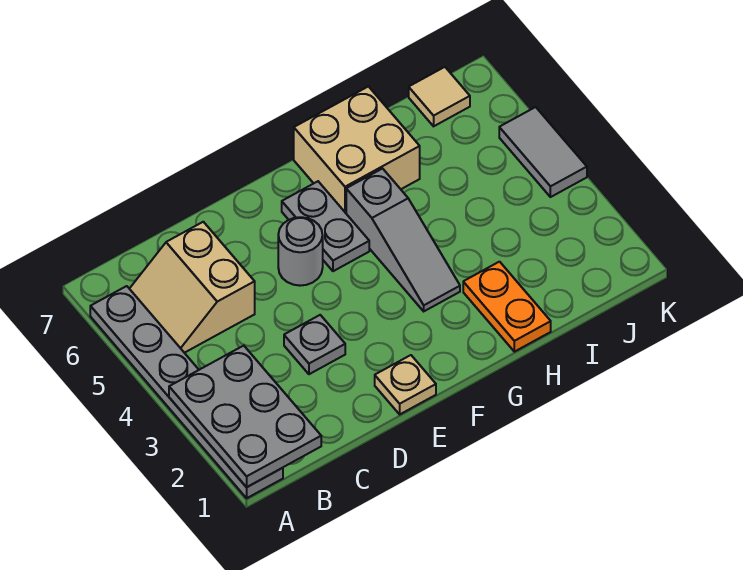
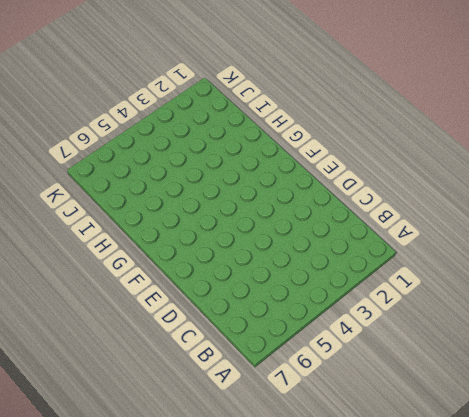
none -> grey plate A1:A6 level 1
none -> tan slope B5:C6 level 1 top C
none -> grey plate D3 level 1

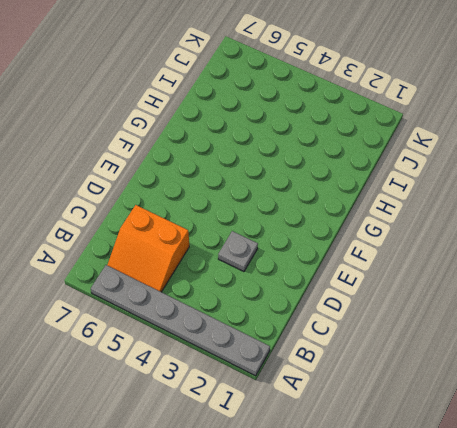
orange slope B5:C6 level 1 top C -> tan slope B5:C6 level 1 top C
none -> tan plate E1 level 1
none -> grey round brick E5 level 1
none -> grey plate F5:F6 level 1

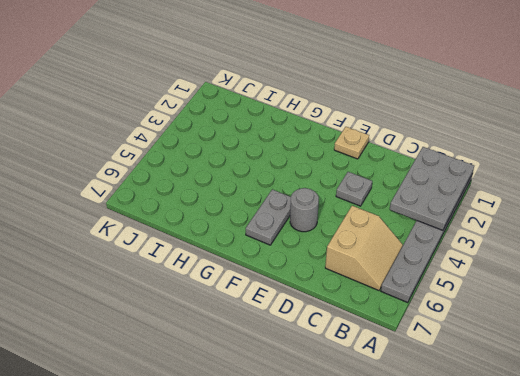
none -> grey slope G3:G5 level 1 top 5
none -> tan brick G6:H7 level 1
none -> orange plate H1:H2 level 1

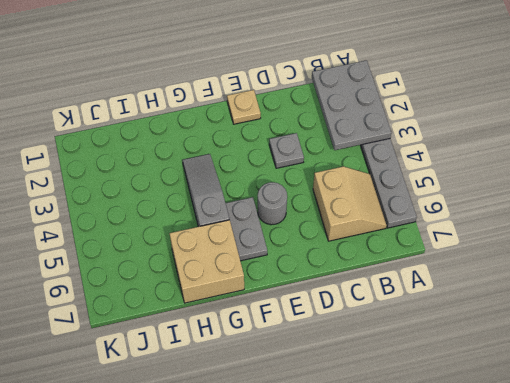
none -> orange plate H1:H2 level 1
none -> tan tile J7 level 1
none -> grey tile K4:K5 level 1

